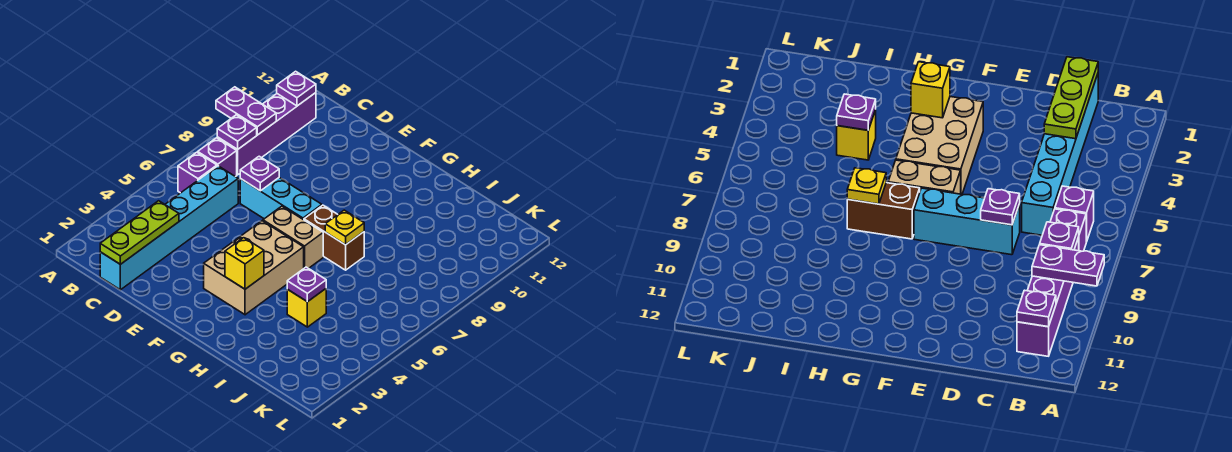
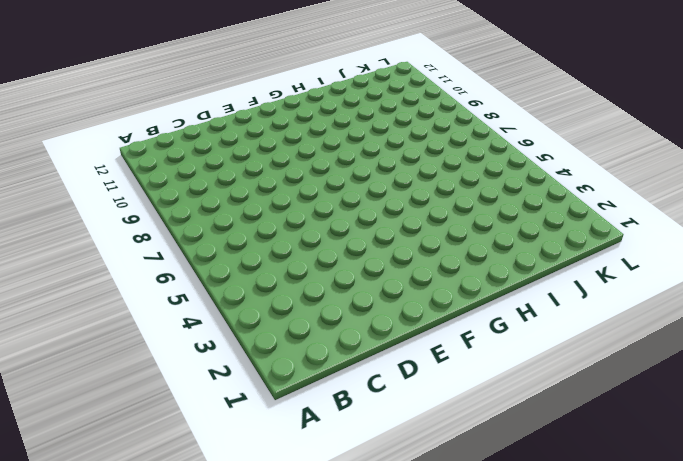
none -> purple brick B6 level 1
none -> purple brick B7 level 1
none -> purple brick B8:B11 level 1

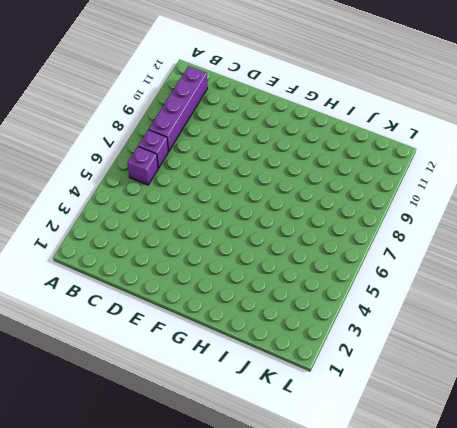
none -> cyan brick C1:C6 level 1
none -> cyan brick D7:F7 level 1
none -> tan brick F3:G5 level 1

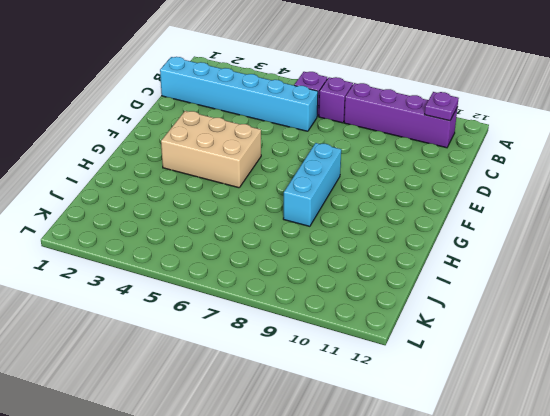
cyan brick F8:H8 level 1 -> cyan brick D7:F7 level 1
none -> tan brick F6:G6 level 1
none -> brown brick G7:H7 level 1
none -> yellow brick I4 level 1

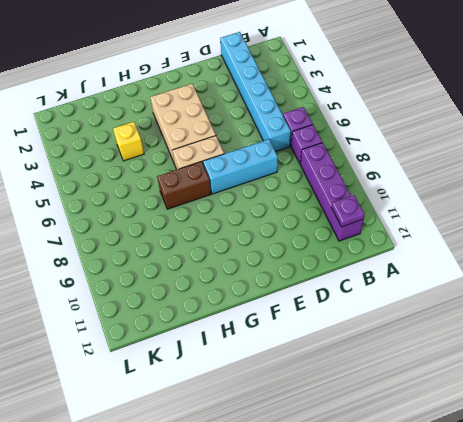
none -> purple plate A9:B9 level 2
none -> purple plate B8 level 2
none -> lime plate C1:C3 level 2

